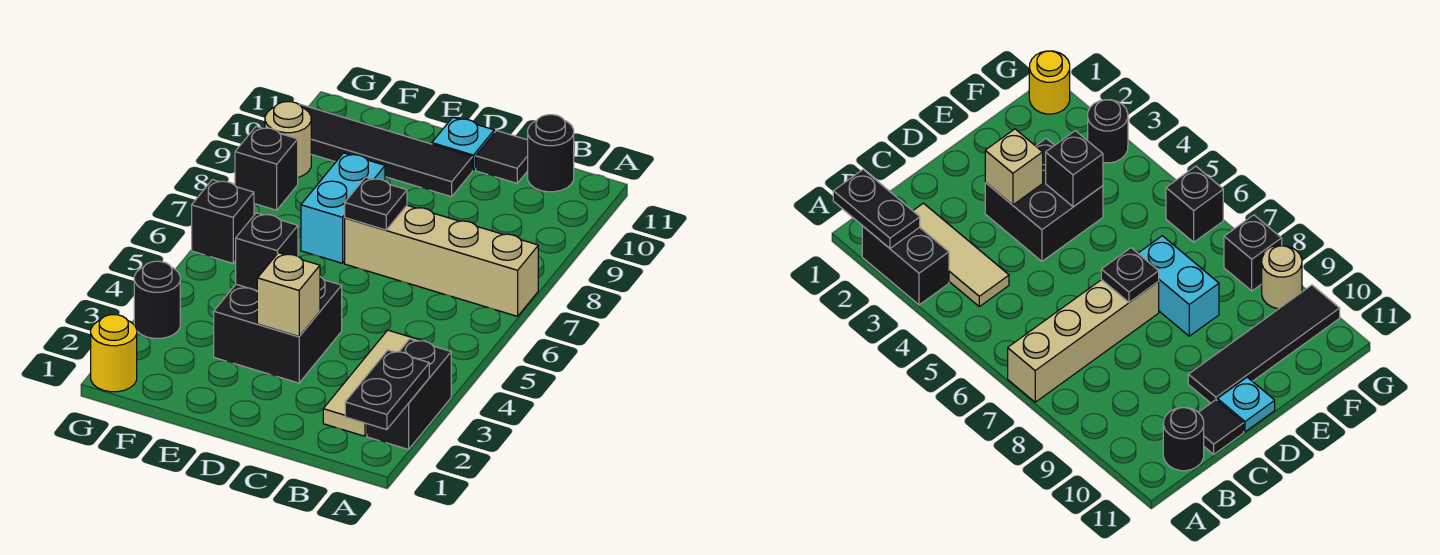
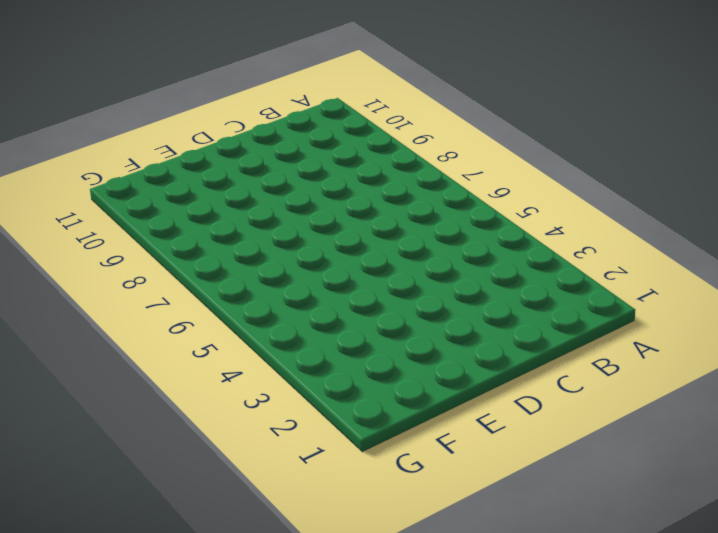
none -> black brick A2:A3 level 1
none -> tan brick A7:D7 level 1
none -> tan tile B2:B4 level 1

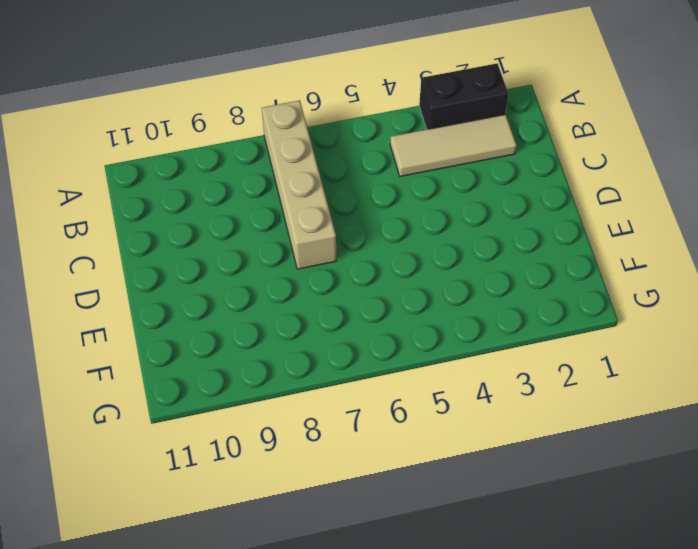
none -> black round brick B11 level 1
none -> black tile C11 level 1
none -> black brick D3:E4 level 1

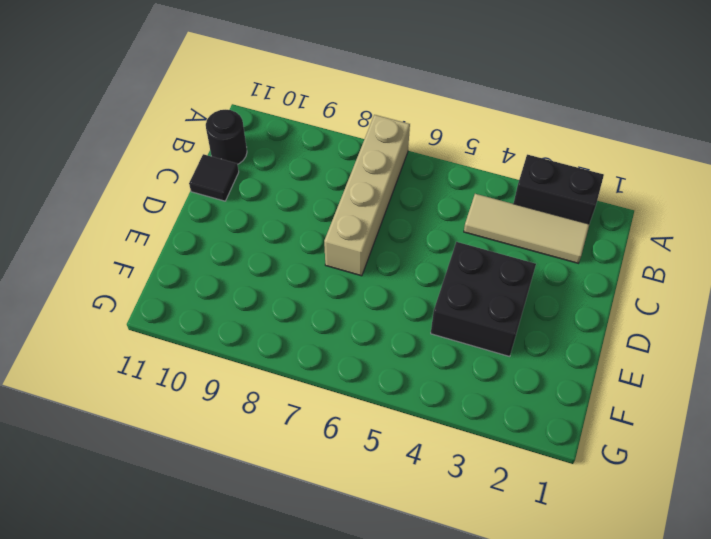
none -> black tile D10:G10 level 1
none -> cyan plate D11 level 1
none -> cyan brick E7:E8 level 1

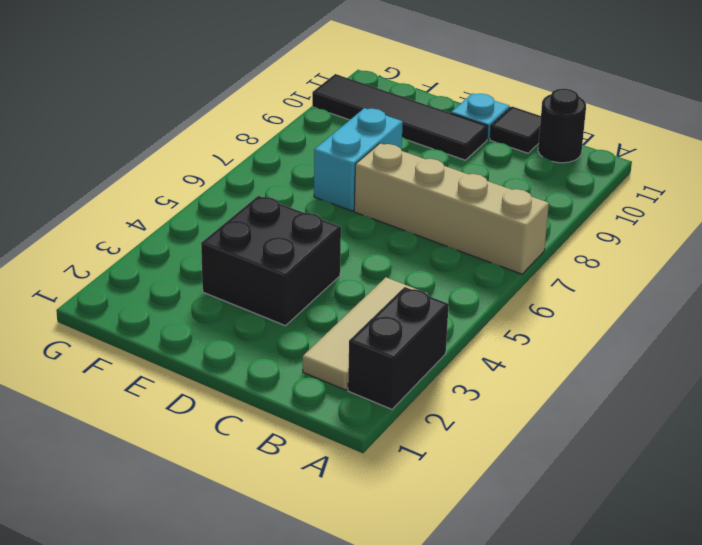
none -> yellow round brick G1 level 1
none -> black round brick G3 level 1
none -> black brick G6 level 1

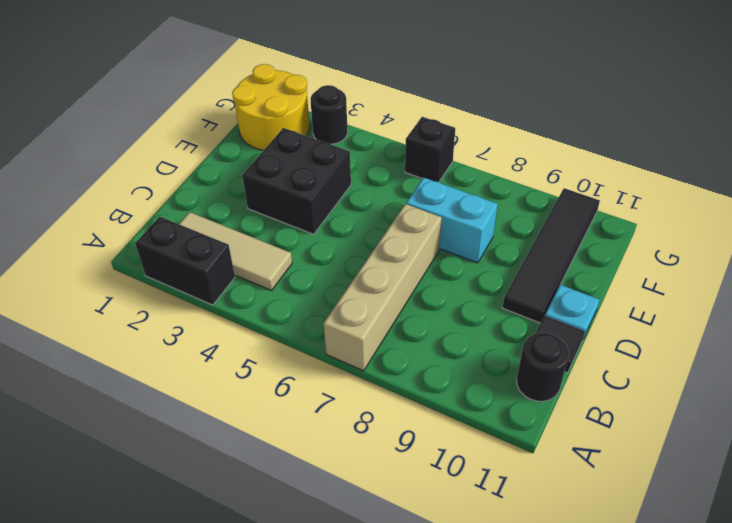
yellow round brick F1:G2 level 1 -> yellow round brick G1 level 1
none -> black brick G8 level 1
none -> tan round brick G9 level 1
none -> black plate A1:A2 level 2

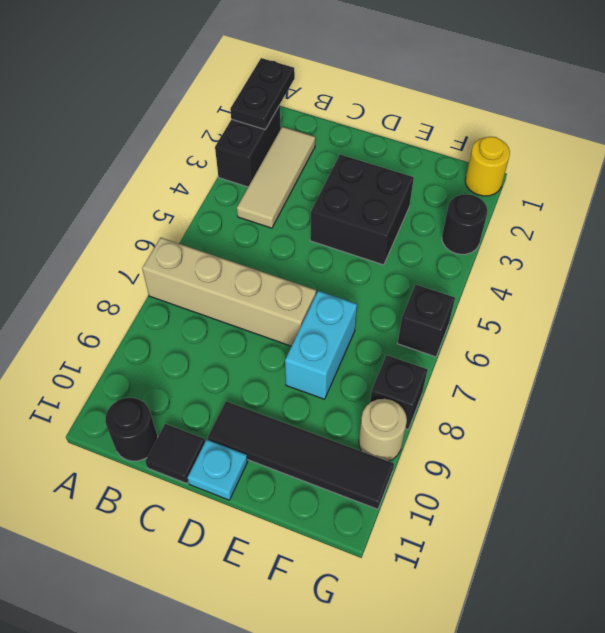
none -> tan brick D3 level 2
none -> black plate D7 level 2
none -> black brick E4 level 2

